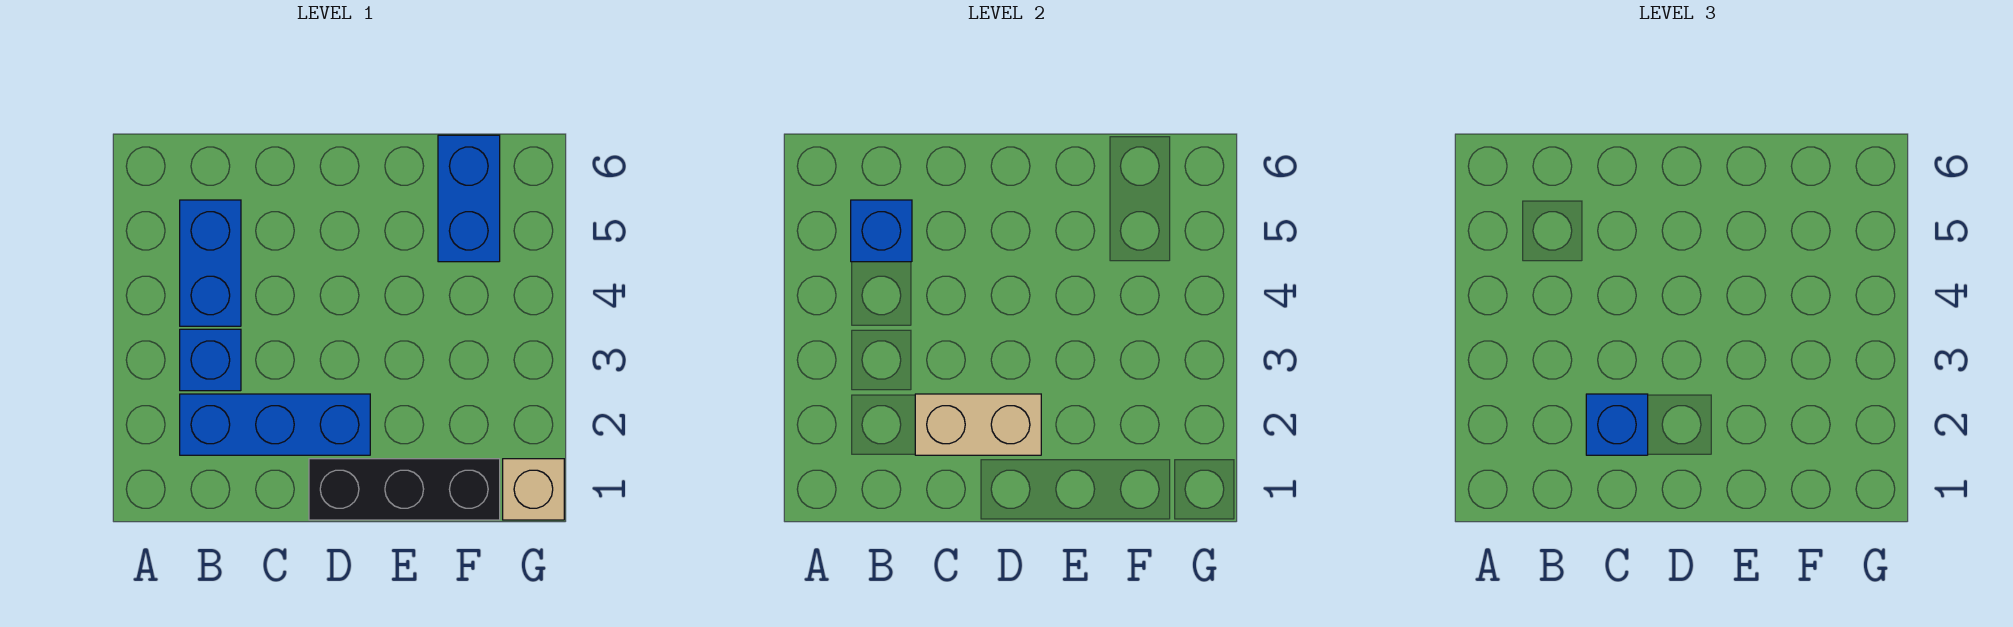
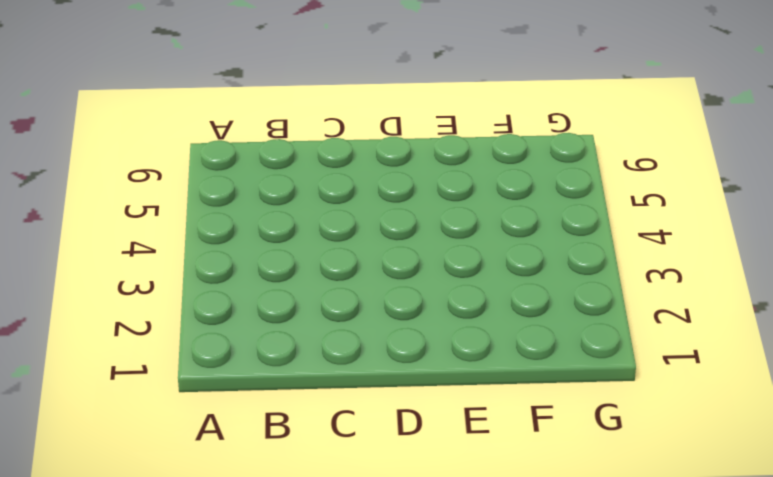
none -> blue brick B2:D2 level 1
none -> blue brick B3 level 1

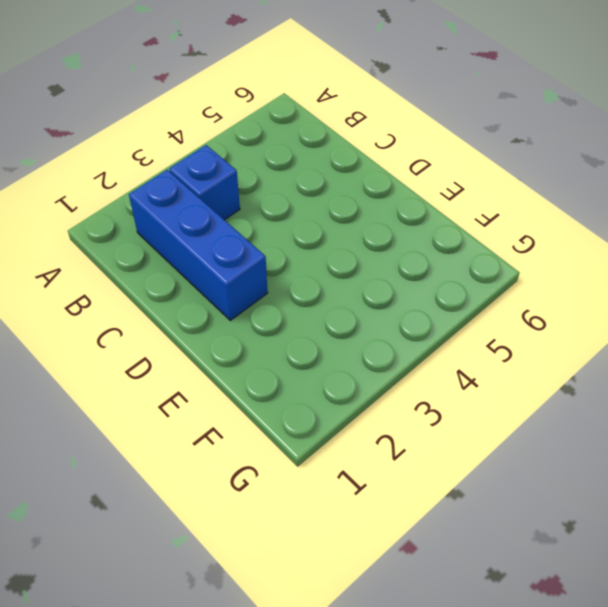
none -> blue brick B4:B5 level 1
none -> black brick D1:F1 level 1

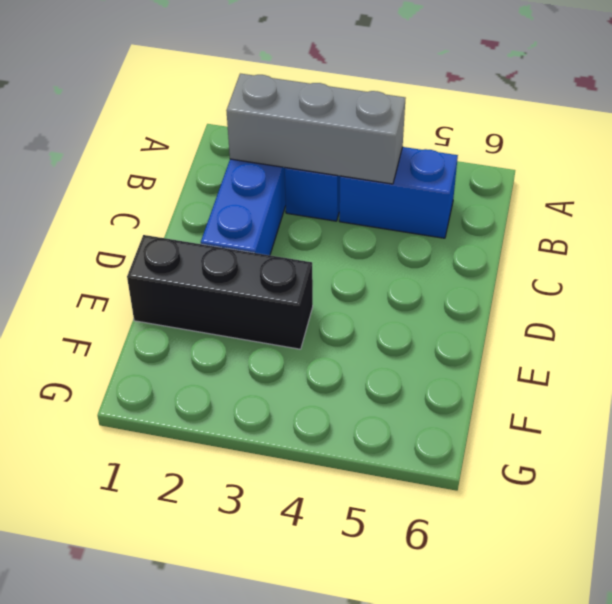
grey brick B2:B4 level 2 -> none
black brick E1:E3 level 1 -> black brick D1:F1 level 1
none -> blue brick F5:F6 level 1
none -> tan brick G1 level 1

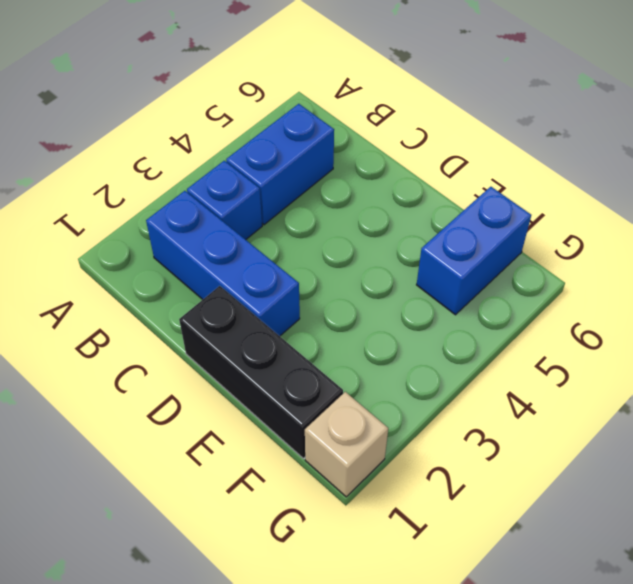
none -> blue brick B5 level 2
none -> tan brick C2:D2 level 2

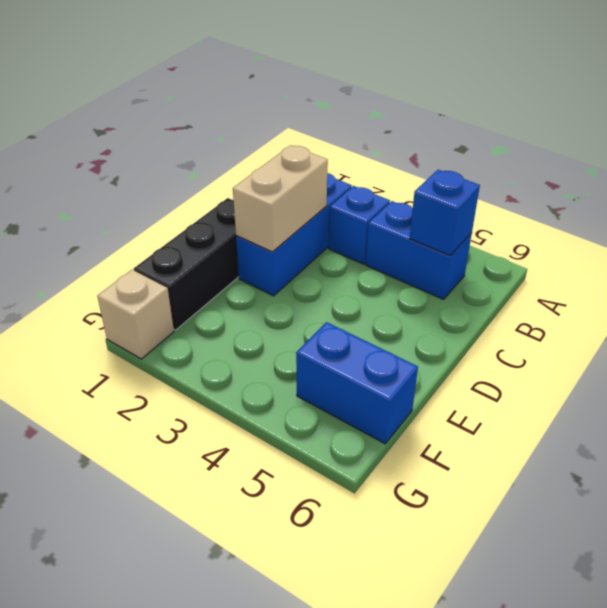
none -> blue brick C2 level 3

